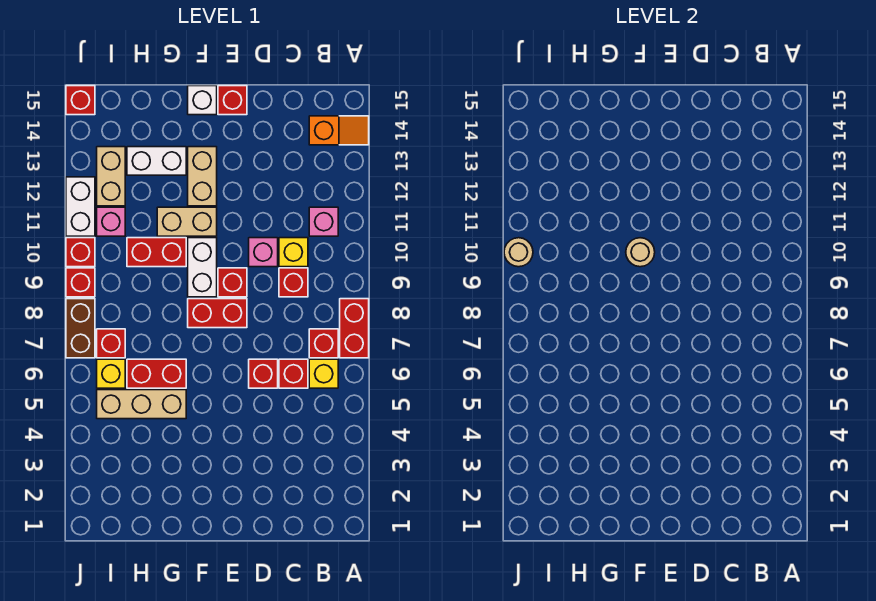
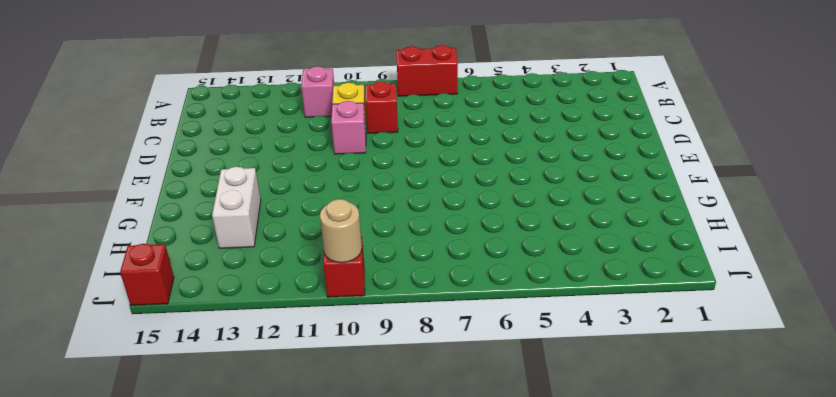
none -> orange slope A14:B14 level 1 top B
none -> yellow brick B6 level 1
none -> red brick B7 level 1
none -> red brick C6 level 1

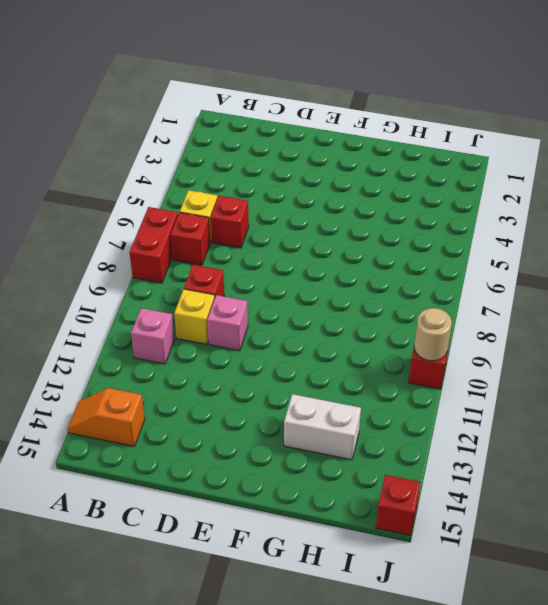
none -> red brick D6 level 1
none -> red brick E8:F8 level 1
none -> red brick E9 level 1
none -> red brick E15 level 1

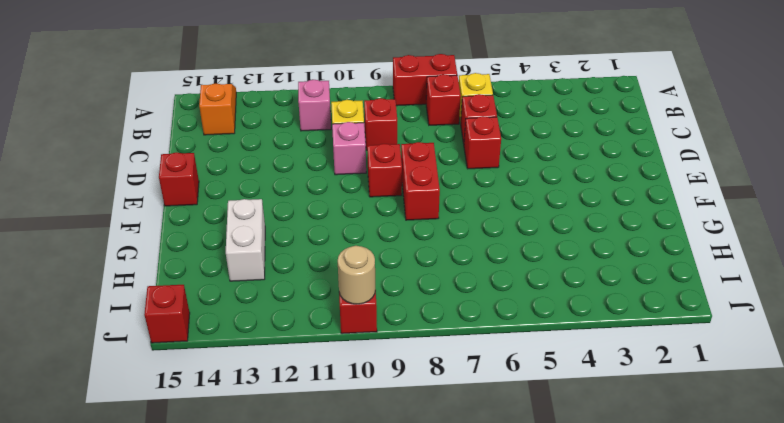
none -> white brick F9:F10 level 1
none -> tan brick F11:G11 level 1
none -> tan brick F12:F13 level 1
none -> white brick F15 level 1

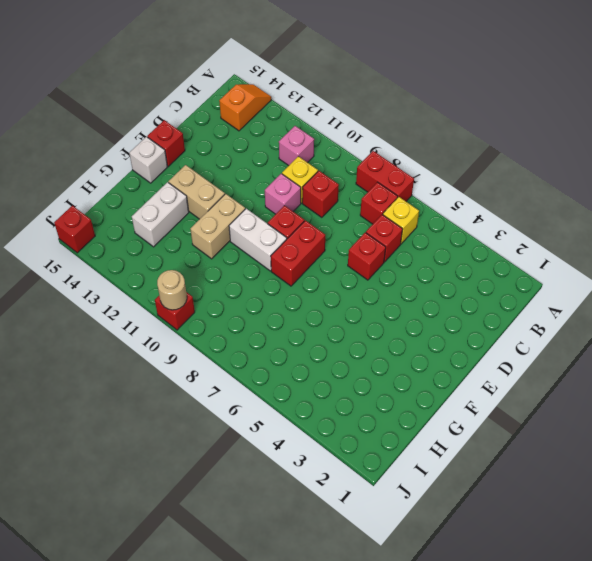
none -> tan brick G5:I5 level 1
none -> red brick G6:H6 level 1
none -> red brick G10:H10 level 1
none -> yellow brick I6 level 1

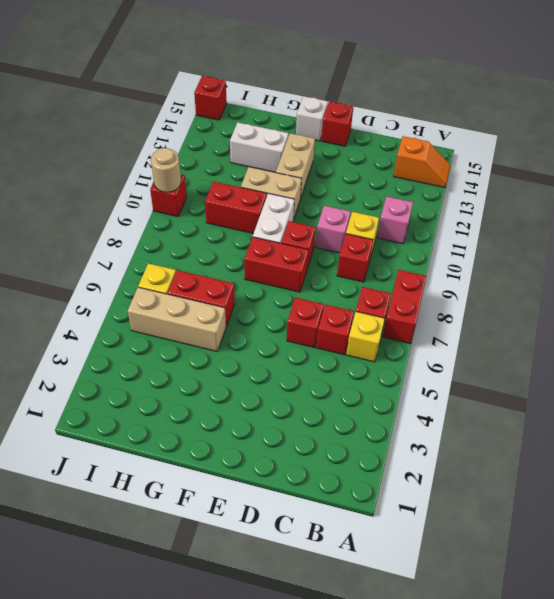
none -> red brick I7 level 1
none -> pink brick I11 level 1
none -> tan brick I12:I13 level 1
none -> brown brick J7:J8 level 1

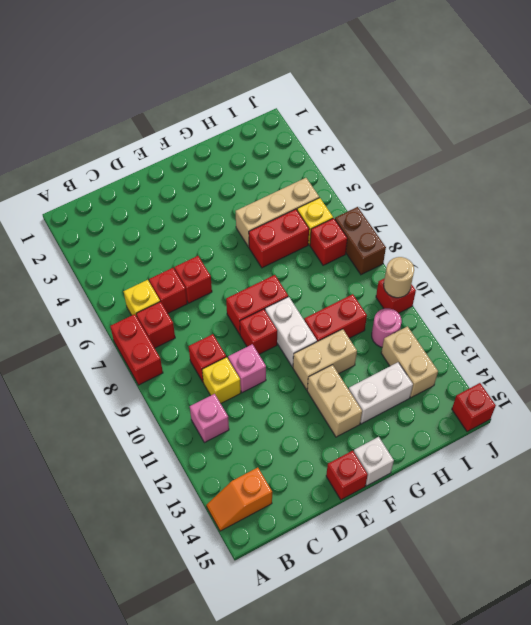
pink round brick I11 level 1 -> pink brick I11 level 1
none -> red brick J9 level 1
none -> white brick J11:J12 level 1
none -> tan round brick F10 level 2

